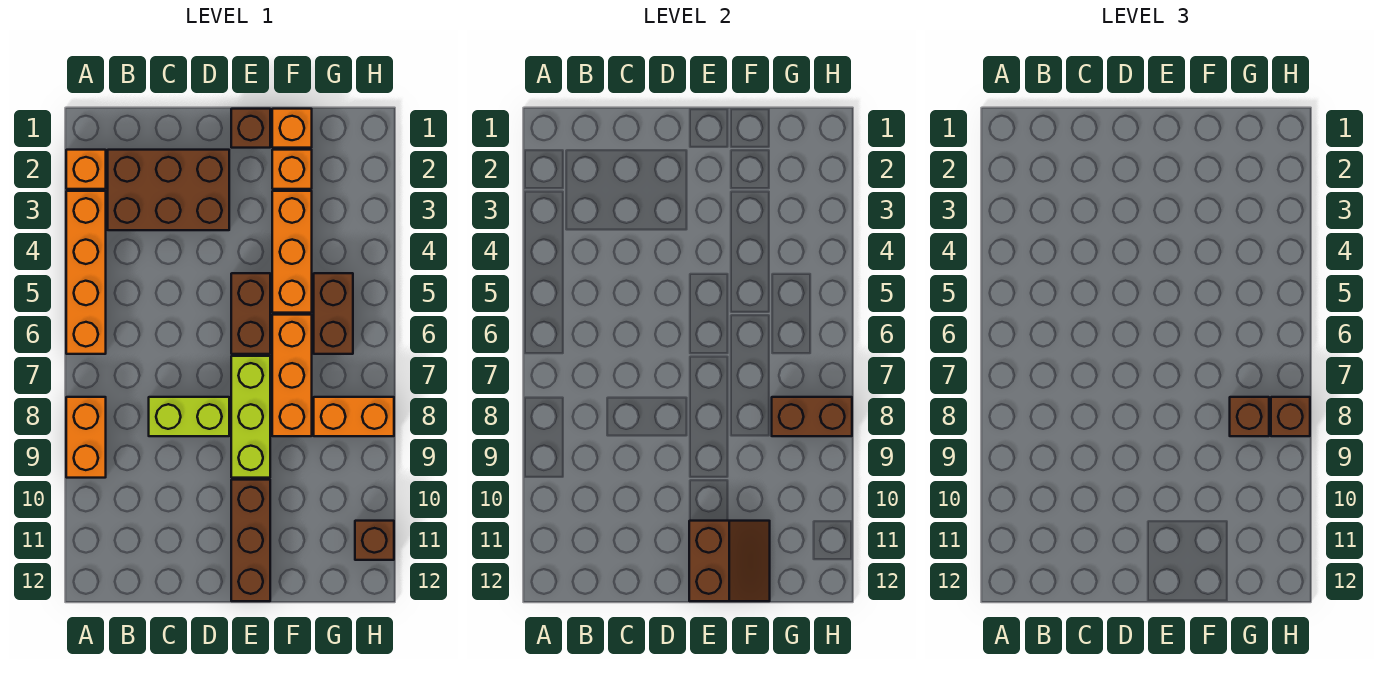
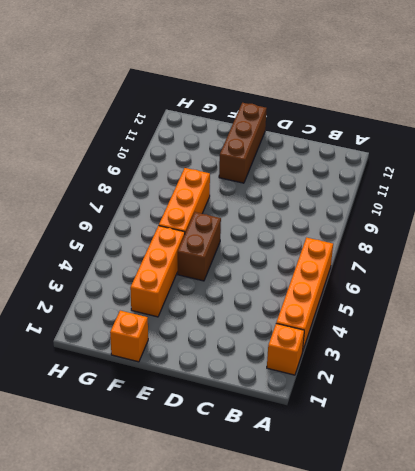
none -> orange brick A8:A9 level 1
none -> brown brick B2:D3 level 1
none -> lime brick C8:D8 level 1

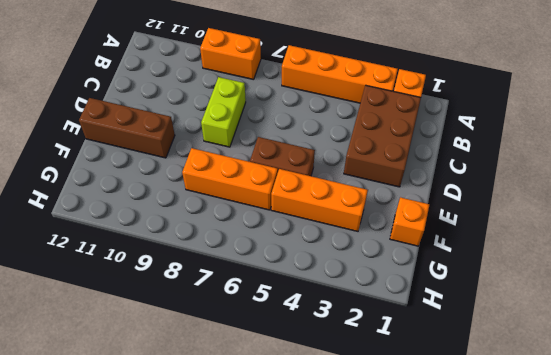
none -> brown brick E1 level 1
none -> lime brick E7:E9 level 1
none -> orange brick F2 level 1

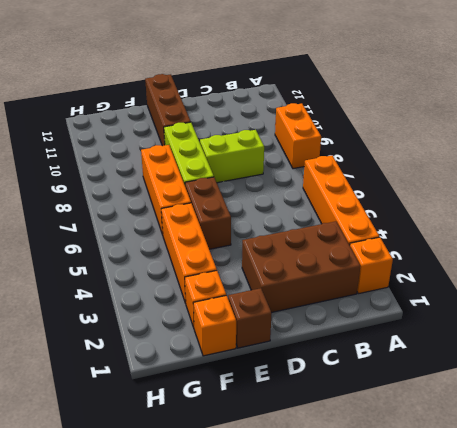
none -> brown brick G5:G6 level 1
none -> orange brick G8:H8 level 1
none -> brown brick H11 level 1

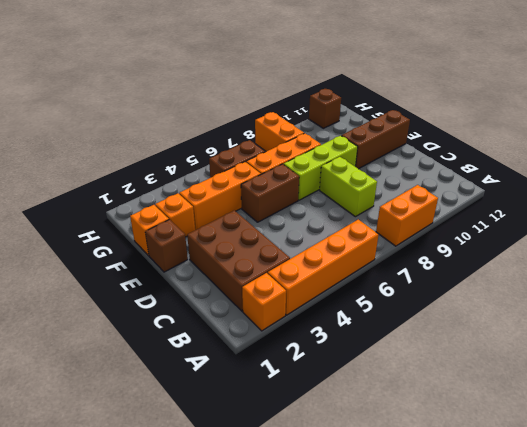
none -> brown slope E11:F12 level 2 top E
none -> brown brick G8:H8 level 2
none -> brown brick G8 level 3

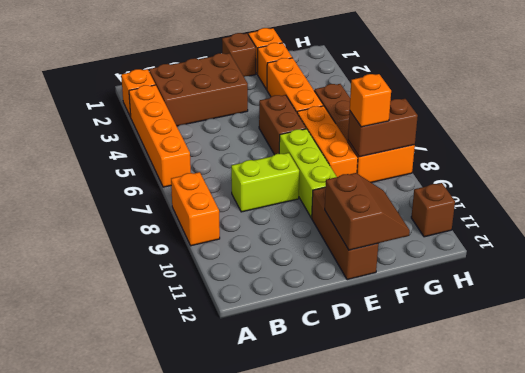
orange brick G8 level 3 -> brown brick G8 level 3
none -> brown brick H8 level 3

